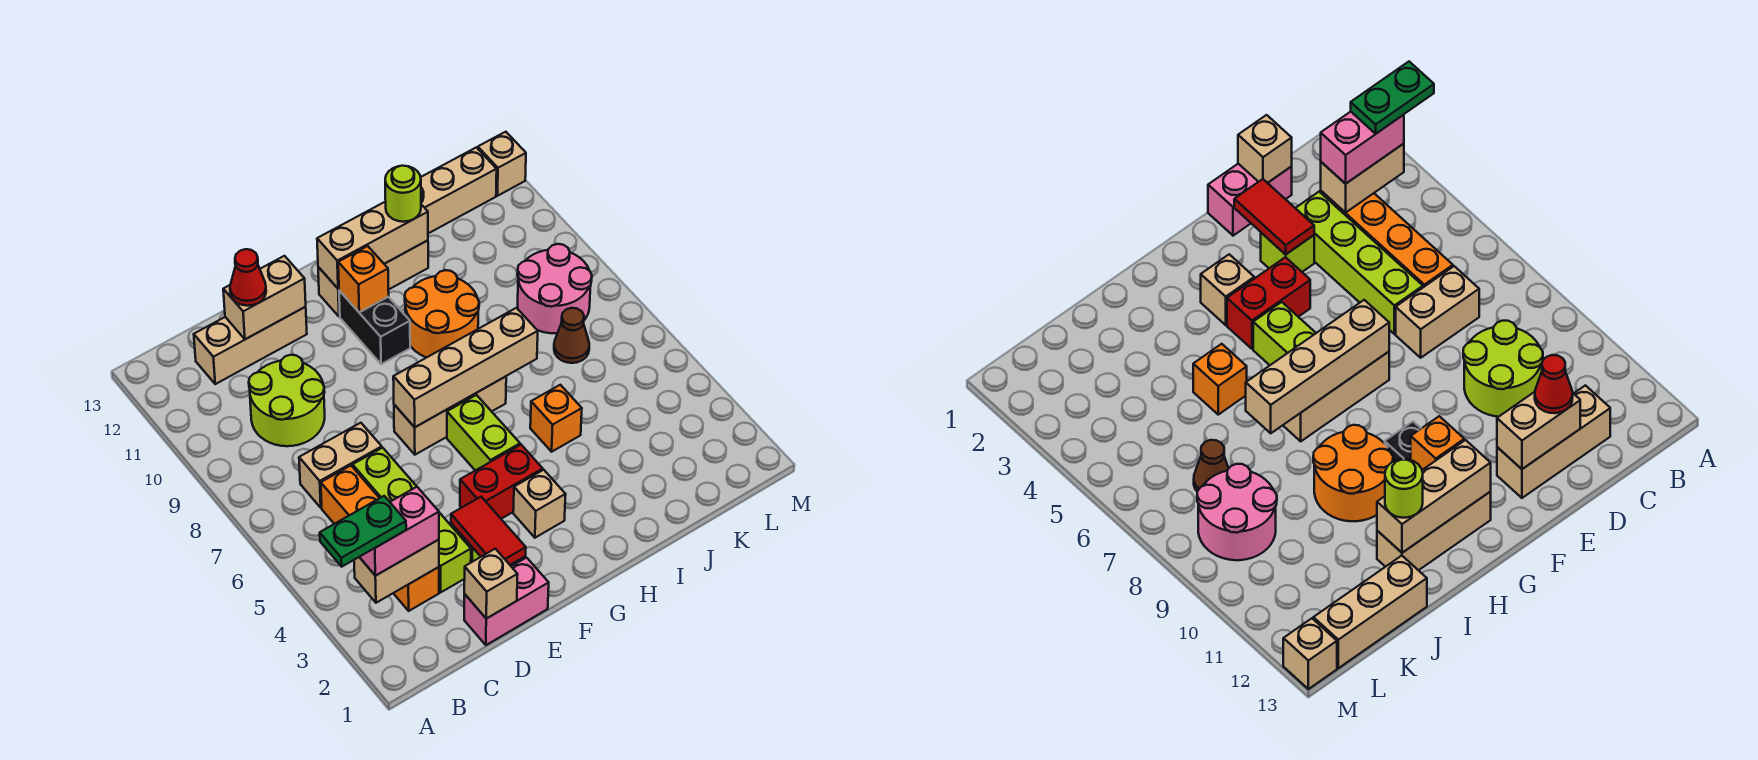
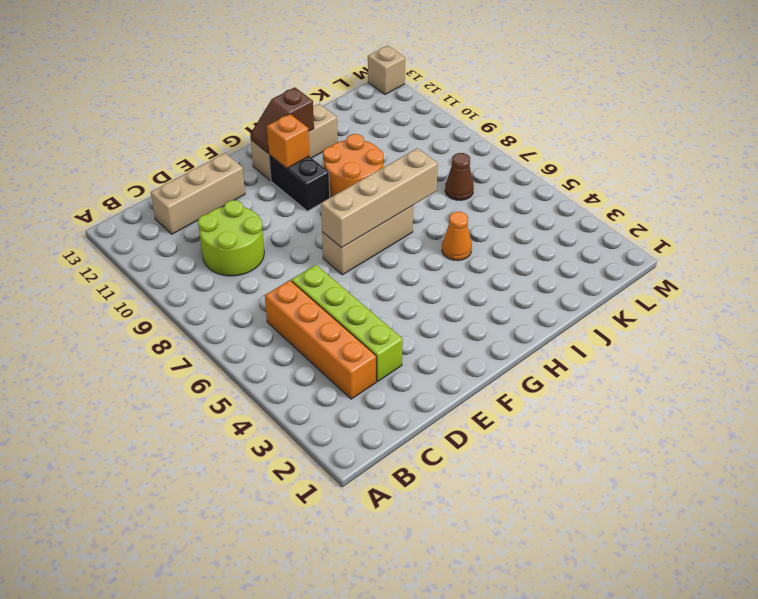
brown slope G12:H12 level 2 top H -> tan brick G12:I12 level 2
orange cone I5 level 1 -> orange brick I5 level 1
none -> tan brick C7:D7 level 1
none -> pink brick D1:E1 level 1
none -> lime brick E3 level 1
none -> red brick F4:G4 level 1

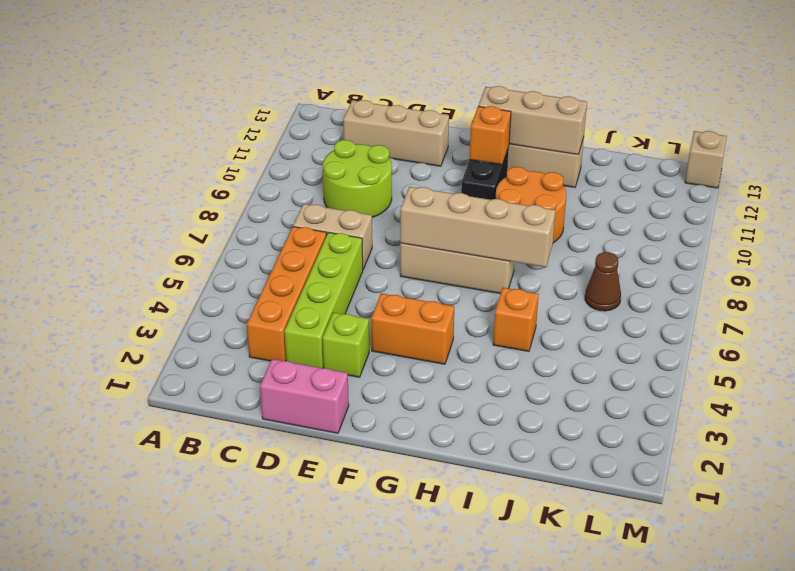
orange brick F4:G4 level 1 -> red brick F4:G4 level 1
none -> tan brick G3 level 1
none -> lime brick G5:G6 level 1
none -> tan brick J13:L13 level 1
none -> pink round brick K8:L9 level 1

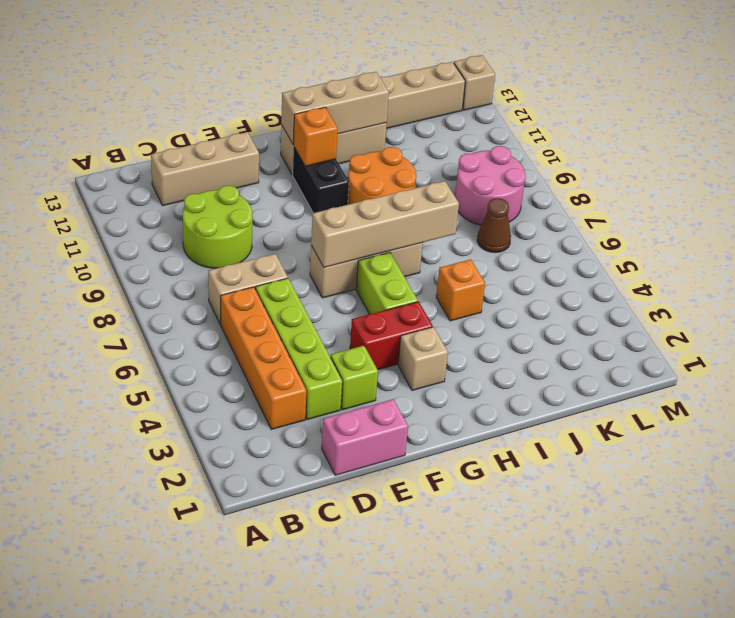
none -> tan brick B3:C3 level 2
none -> tan brick D1 level 2
none -> tan brick D12:E12 level 2
none -> red tile E2:E3 level 2

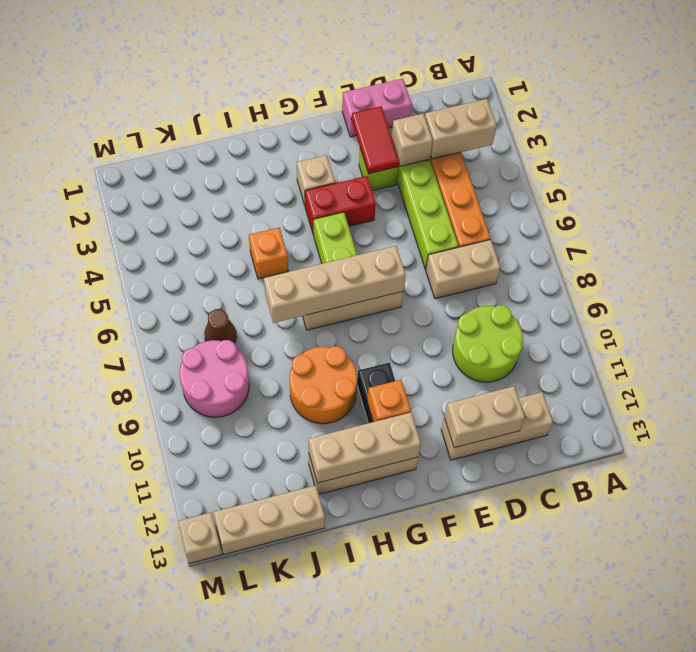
tan brick D3 level 2 -> tan brick D1 level 2
none -> pink brick B3:C3 level 3
none -> red cone D12 level 3
none -> lime round brick I12 level 3
none -> green plate A3:B3 level 4

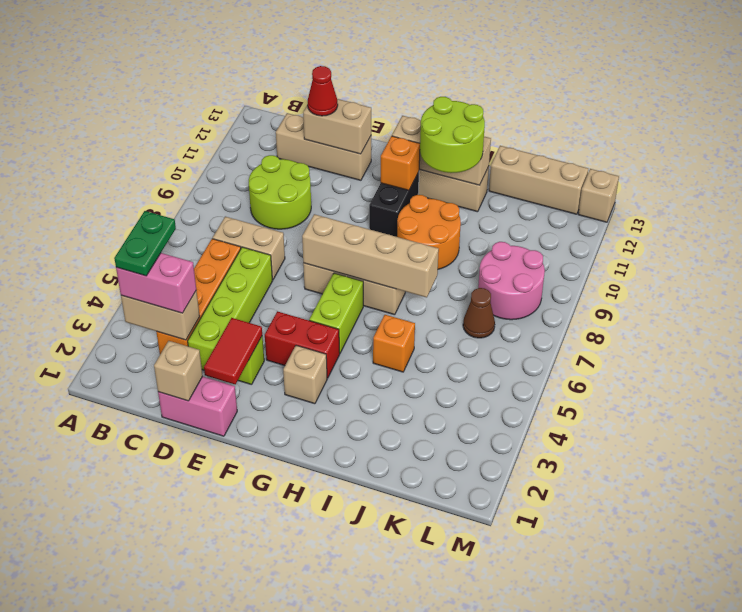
green plate B3:B4 level 4 -> green plate A3:B3 level 4
lime round brick H11:I12 level 3 -> lime round brick I12 level 3

